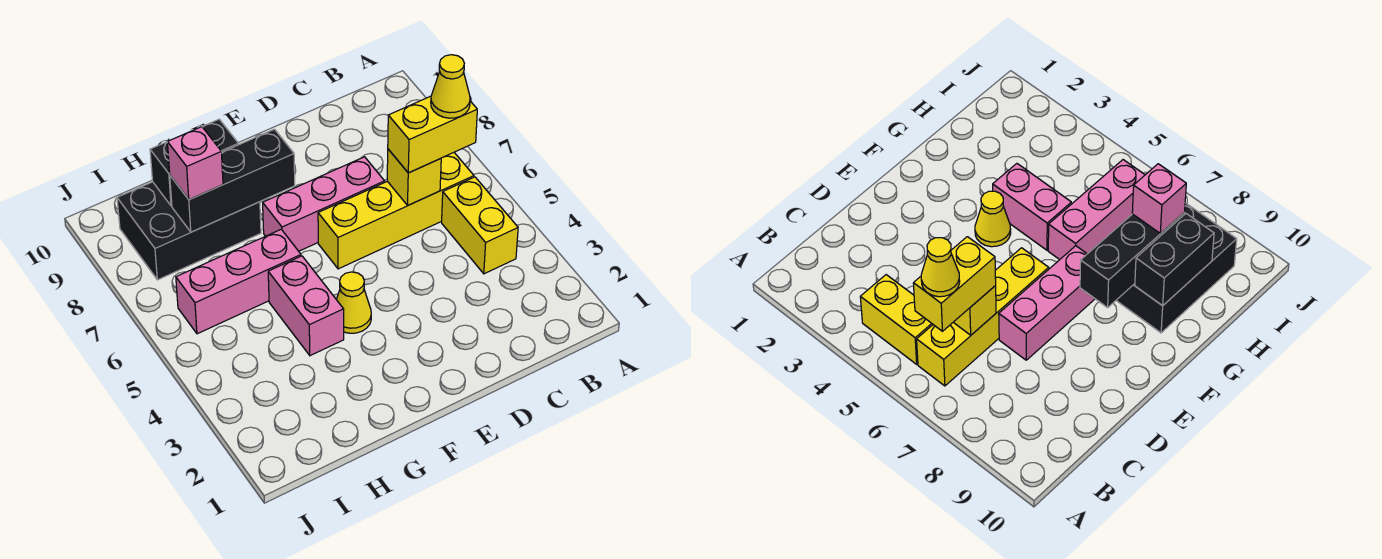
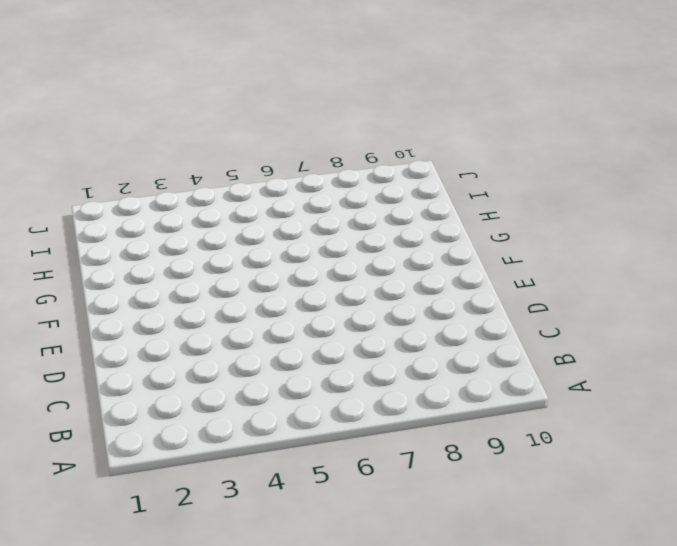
none -> yellow brick B4:B5 level 1
none -> yellow brick B6:E6 level 1
none -> pink brick D7:F7 level 1

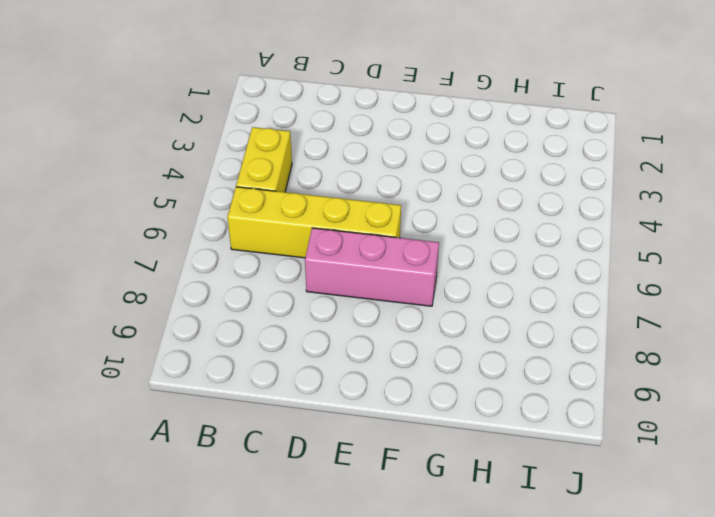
none -> yellow cone F4 level 1
none -> pink brick G4:G5 level 1
none -> pink brick G6:I6 level 1

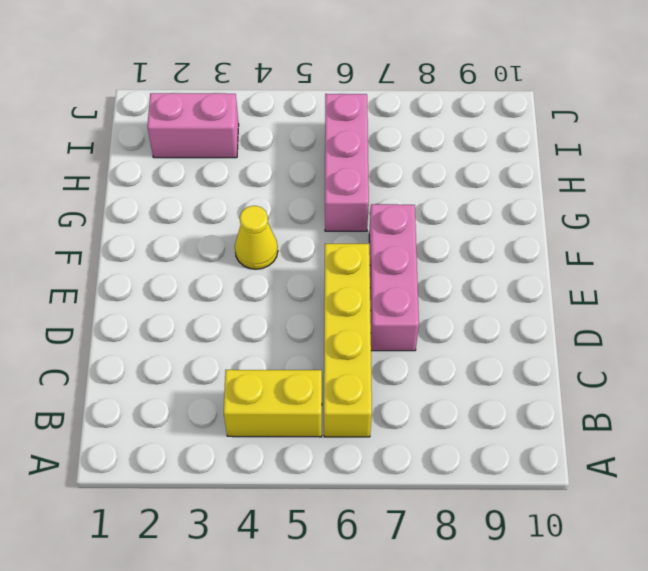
pink brick I2:I3 level 1 -> pink brick G4:G5 level 1
none -> black brick G8:I9 level 1
none -> yellow brick C6 level 2
none -> black brick F8:H8 level 2

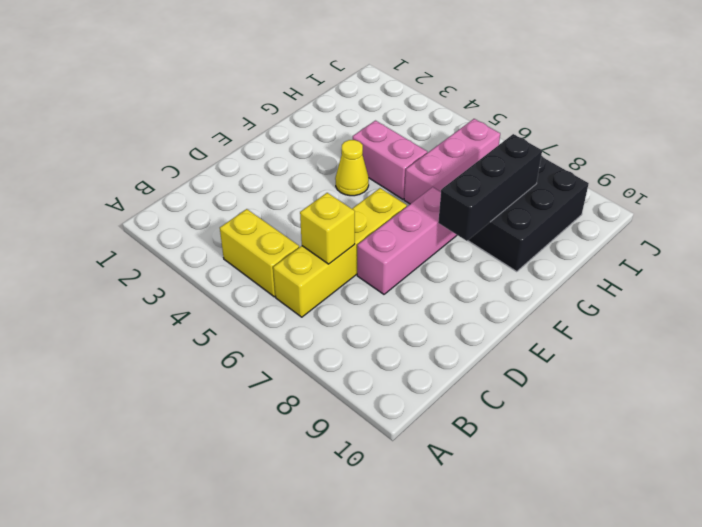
none -> black brick G9:H9 level 2
none -> yellow brick B6:C6 level 3
none -> pink brick H8 level 3

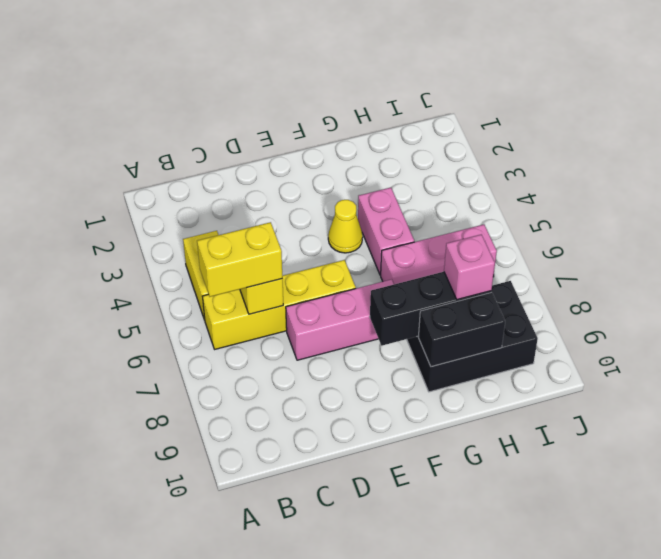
none -> yellow cone B6 level 4

